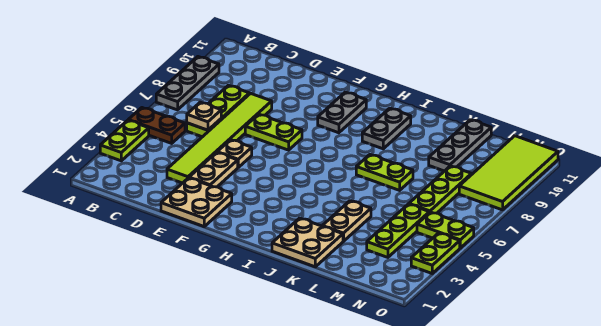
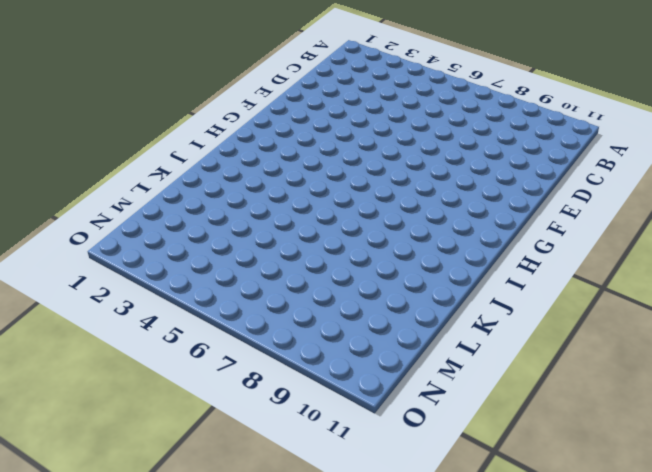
none -> lime plate A3:A4 level 1
none -> brown plate A5:B5 level 1
none -> grey plate A7:A9 level 1

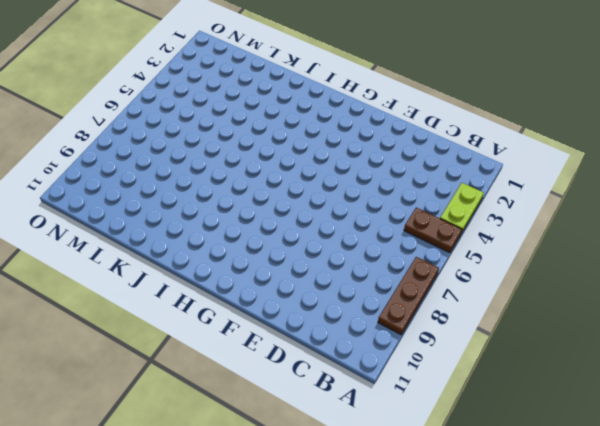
brown plate A7:A9 level 1 -> grey plate A7:A9 level 1
none -> lime plate C6:C8 level 1
none -> lime tile D3:D8 level 1
none -> tan plate E1:F2 level 1

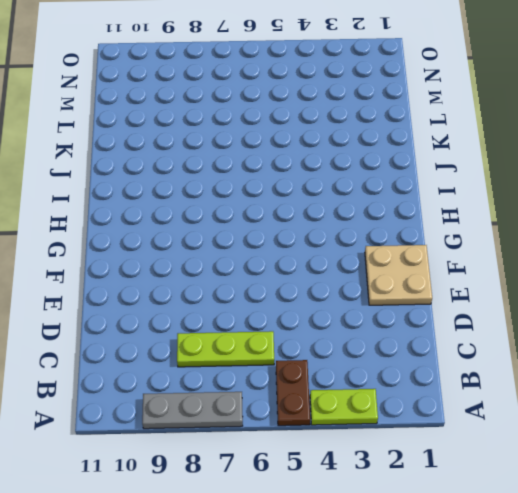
none -> lime tile D3:D8 level 1
none -> tan plate E3:E4 level 1
none -> tan plate E5 level 1

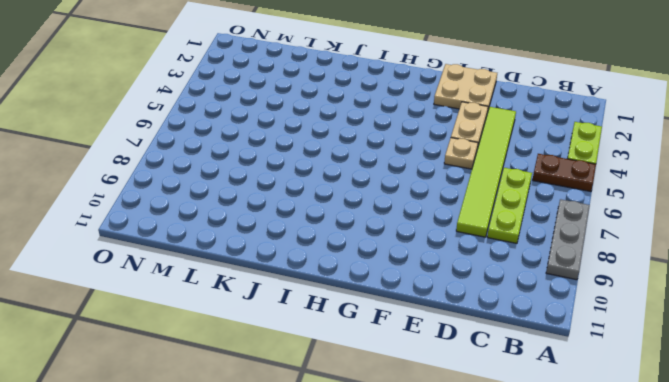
none -> lime plate E7:F7 level 1
none -> grey plate G9:G10 level 1
none -> grey plate I9:I10 level 1

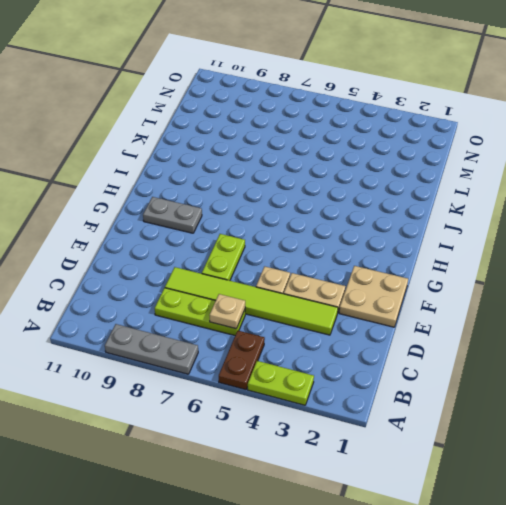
none -> grey plate I9:I10 level 1
none -> tan plate J1:K2 level 1
none -> lime plate J7:K7 level 1

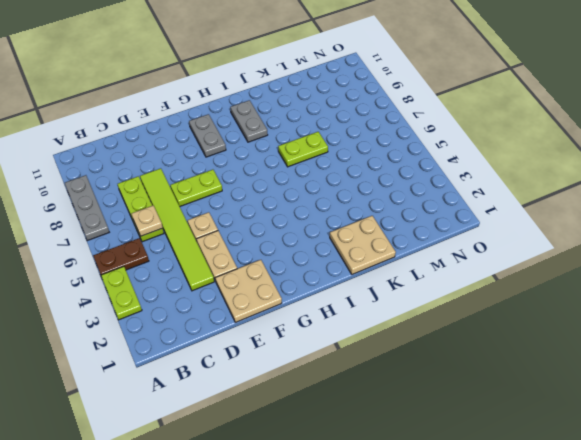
none -> tan plate K3:K4 level 1
none -> grey plate L9:L11 level 1
none -> lime plate M3:M5 level 1

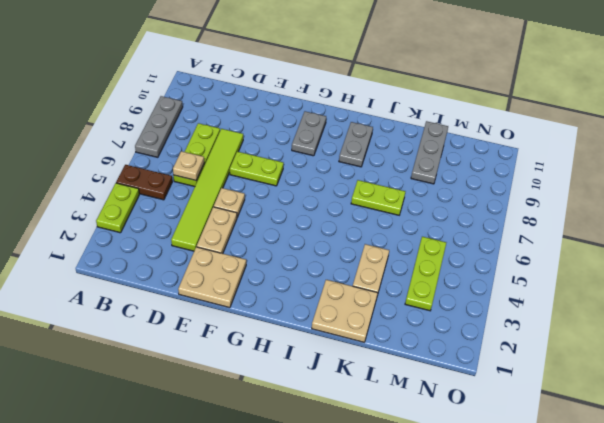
none -> lime plate M6:M8 level 1
none -> lime plate N5:O5 level 1
none -> lime tile N8:O11 level 1

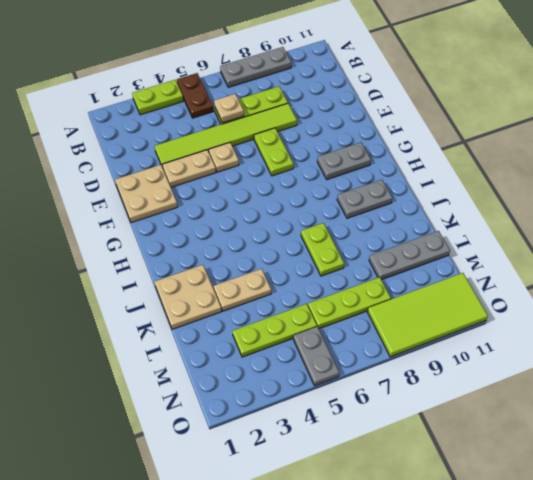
grey plate N5:O5 level 1 -> lime plate N5:O5 level 1
none -> lime plate O3:O4 level 1

